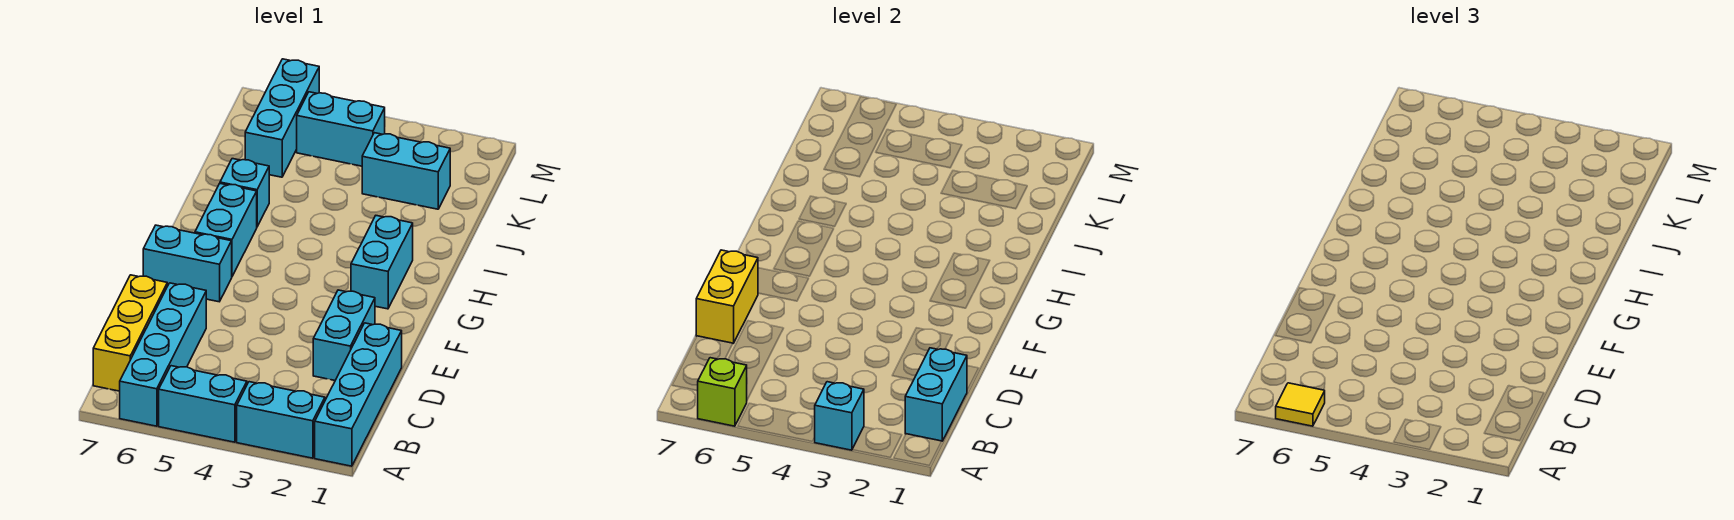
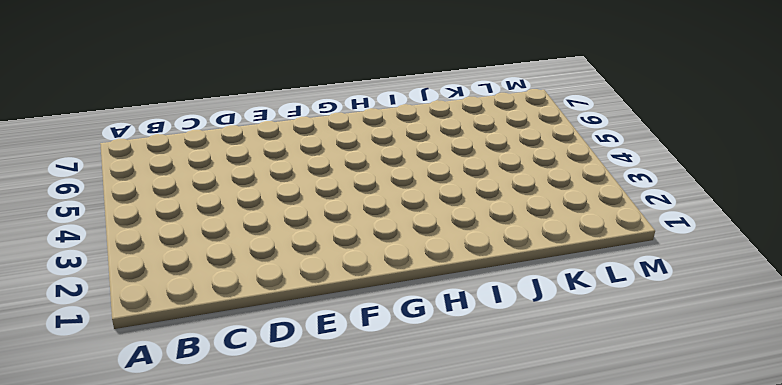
none -> cyan brick A1:D1 level 1
none -> cyan brick A2:A3 level 1
none -> cyan brick A4:A5 level 1

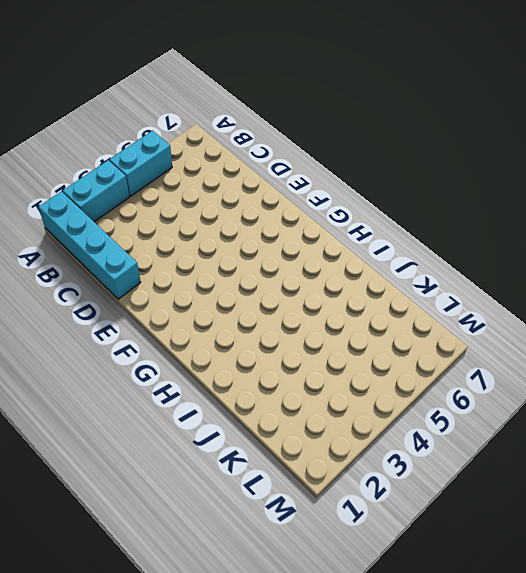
none -> cyan brick A6:D6 level 1
none -> yellow brick B7:D7 level 1
none -> cyan brick D2:E2 level 1

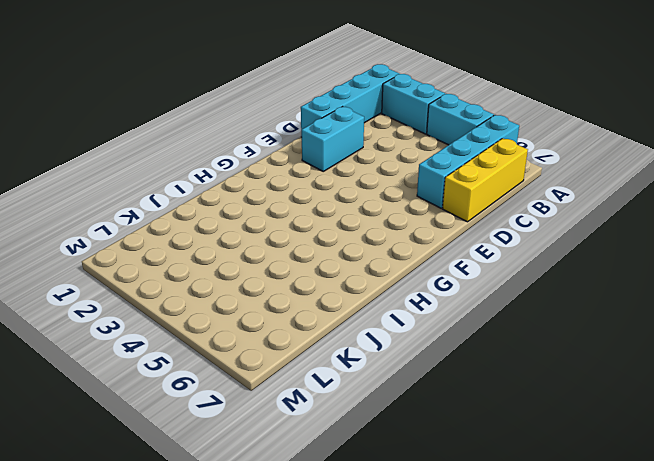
none -> cyan brick F6:F7 level 1
none -> cyan brick G2:H2 level 1
none -> cyan brick G6:H6 level 1

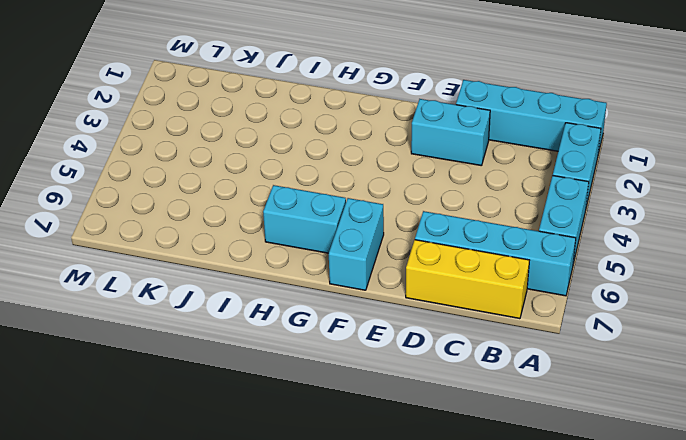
none -> cyan brick G2:H2 level 1
none -> cyan brick I6 level 1
none -> cyan brick K2:K3 level 1

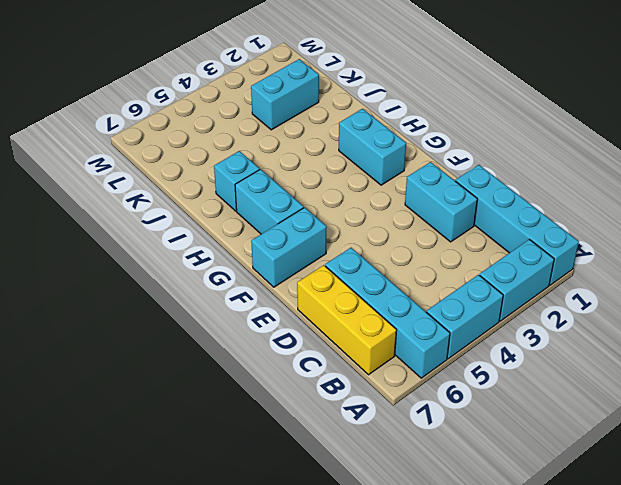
none -> cyan brick K6:M6 level 1
none -> cyan brick L4:L5 level 1
none -> cyan brick A3 level 2

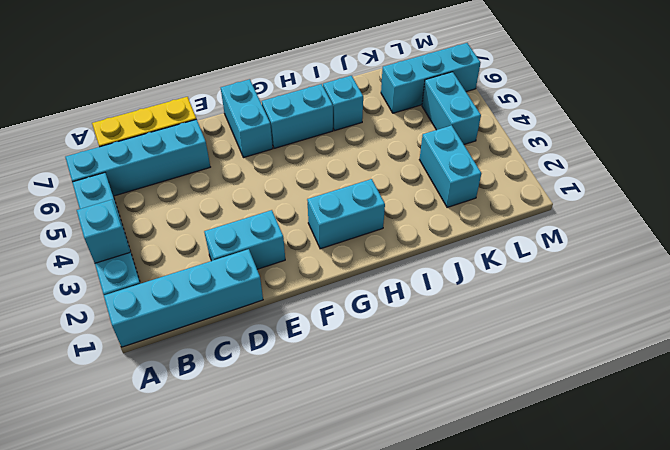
none -> lime brick A6 level 2
none -> cyan brick B1:C1 level 2
none -> yellow brick D7:E7 level 2

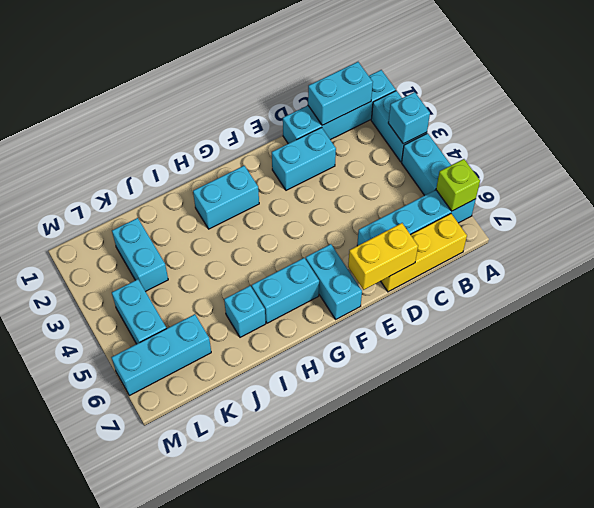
none -> yellow tile A6 level 3

